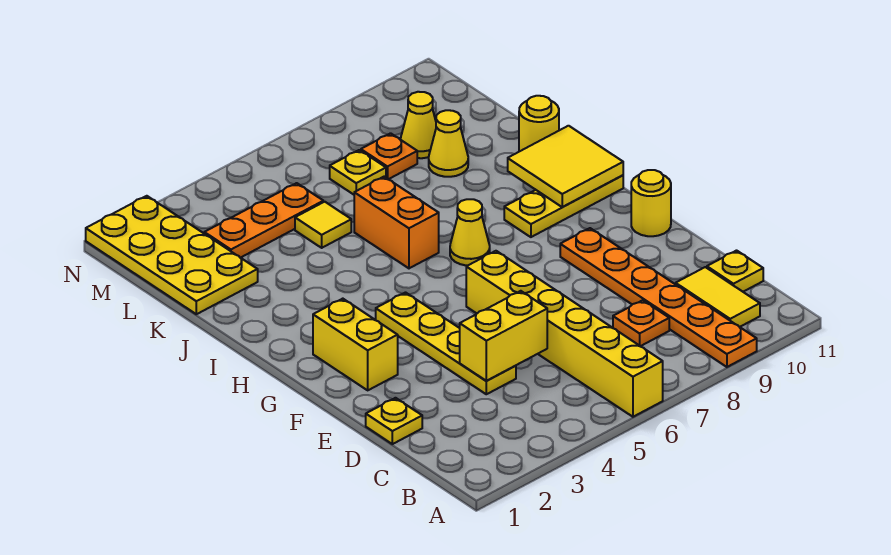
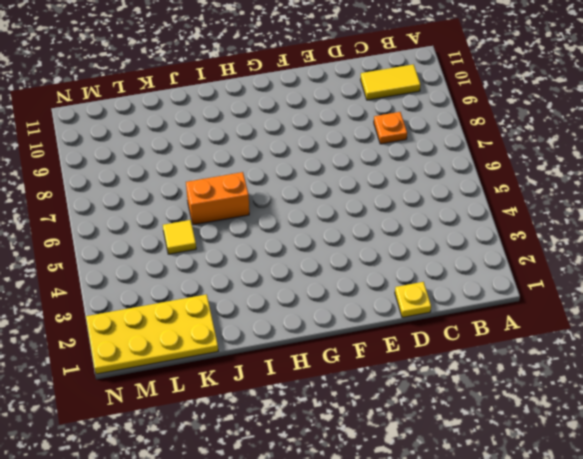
none -> yellow brick A6:F6 level 1
none -> orange plate A9:F9 level 1
none -> yellow plate C11 level 1

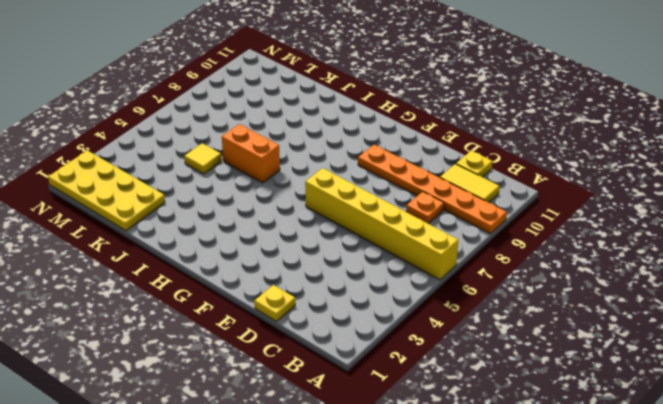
none -> yellow plate D4:G4 level 1
none -> yellow brick F2:G2 level 1
none -> yellow round brick F11 level 1

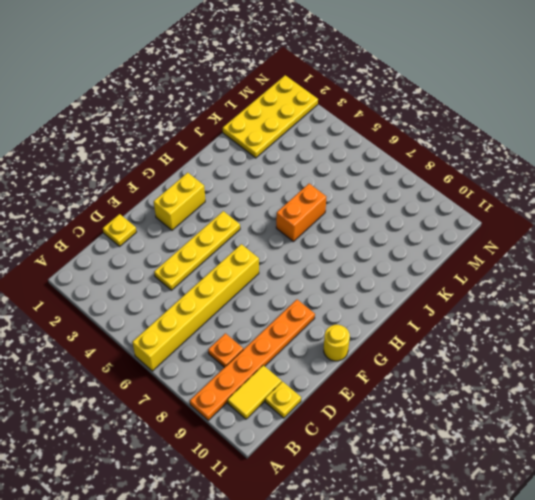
none -> yellow cone H7 level 1
none -> yellow plate H9:H11 level 1
none -> yellow round brick J11 level 1

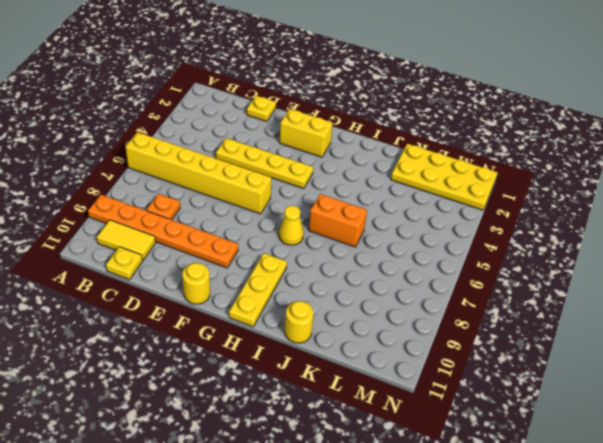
none -> yellow tile K5 level 1
none -> yellow cone K9 level 1
none -> orange plate L3:L5 level 1

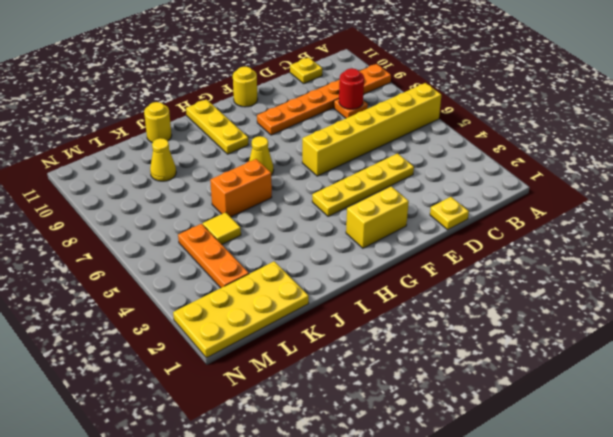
red round brick C8 level 2 -> none
none -> yellow tile B10:C10 level 1
none -> yellow plate L7 level 1
none -> orange plate L8 level 1

